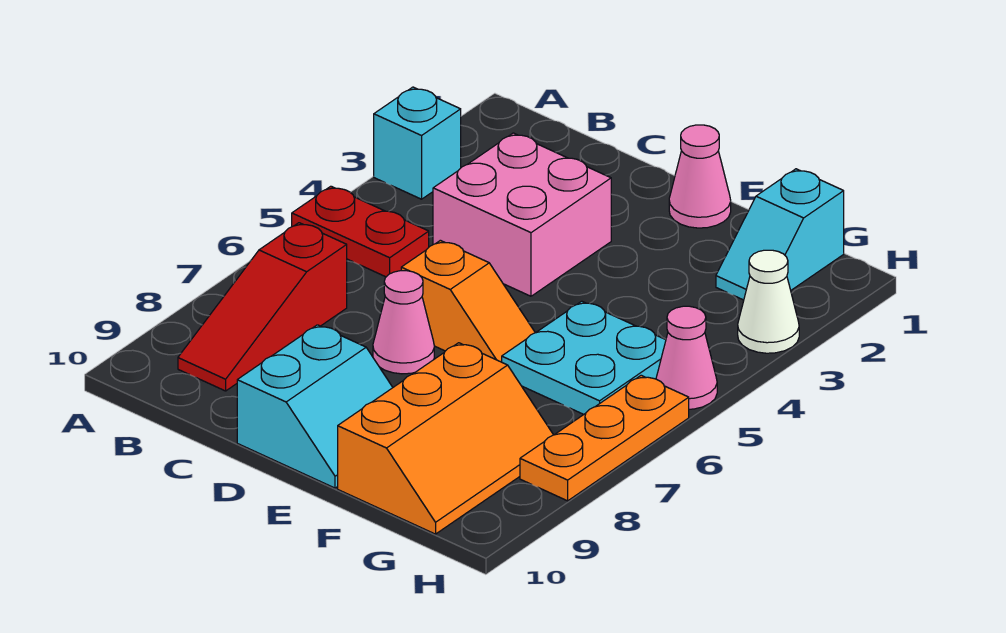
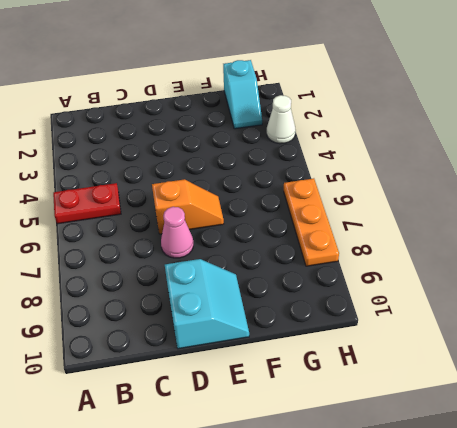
none -> cyan brick A3 level 1
none -> red slope B7:B9 level 1 top 7
none -> pink brick C3:D4 level 1

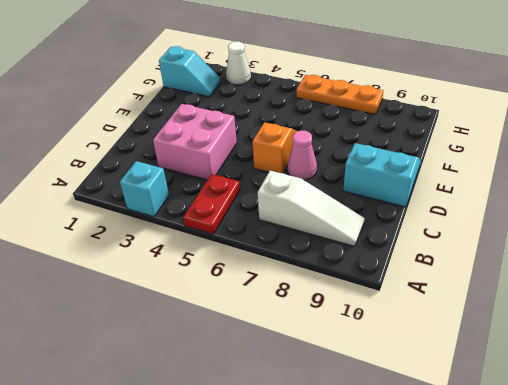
white slope B7:B9 level 1 top 7 -> red slope B7:B9 level 1 top 7
none -> pink cone E1 level 1
none -> cyan plate F5:G6 level 1
none -> orange slope F8:G10 level 1 top F

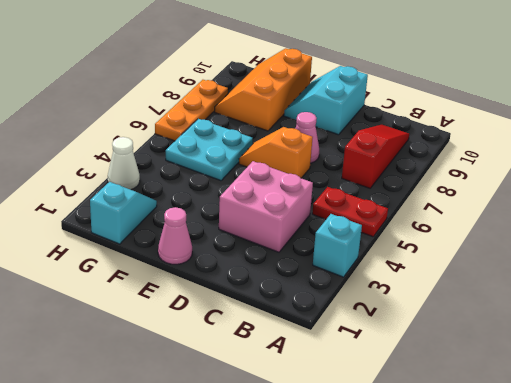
none -> pink cone H5 level 1

